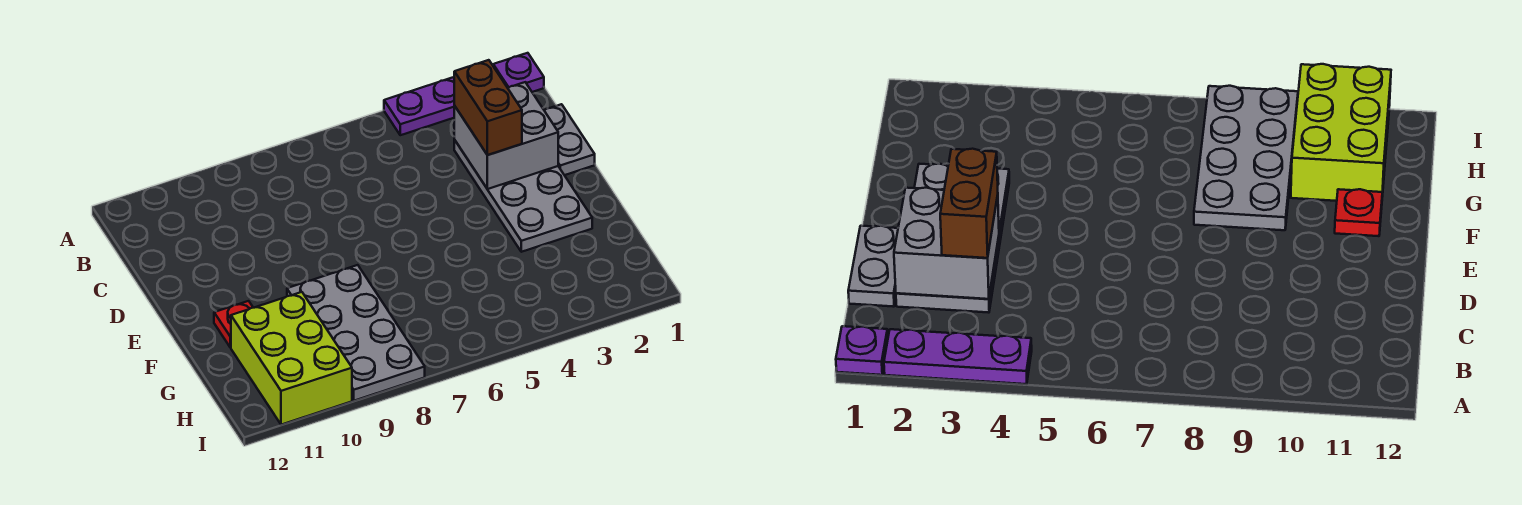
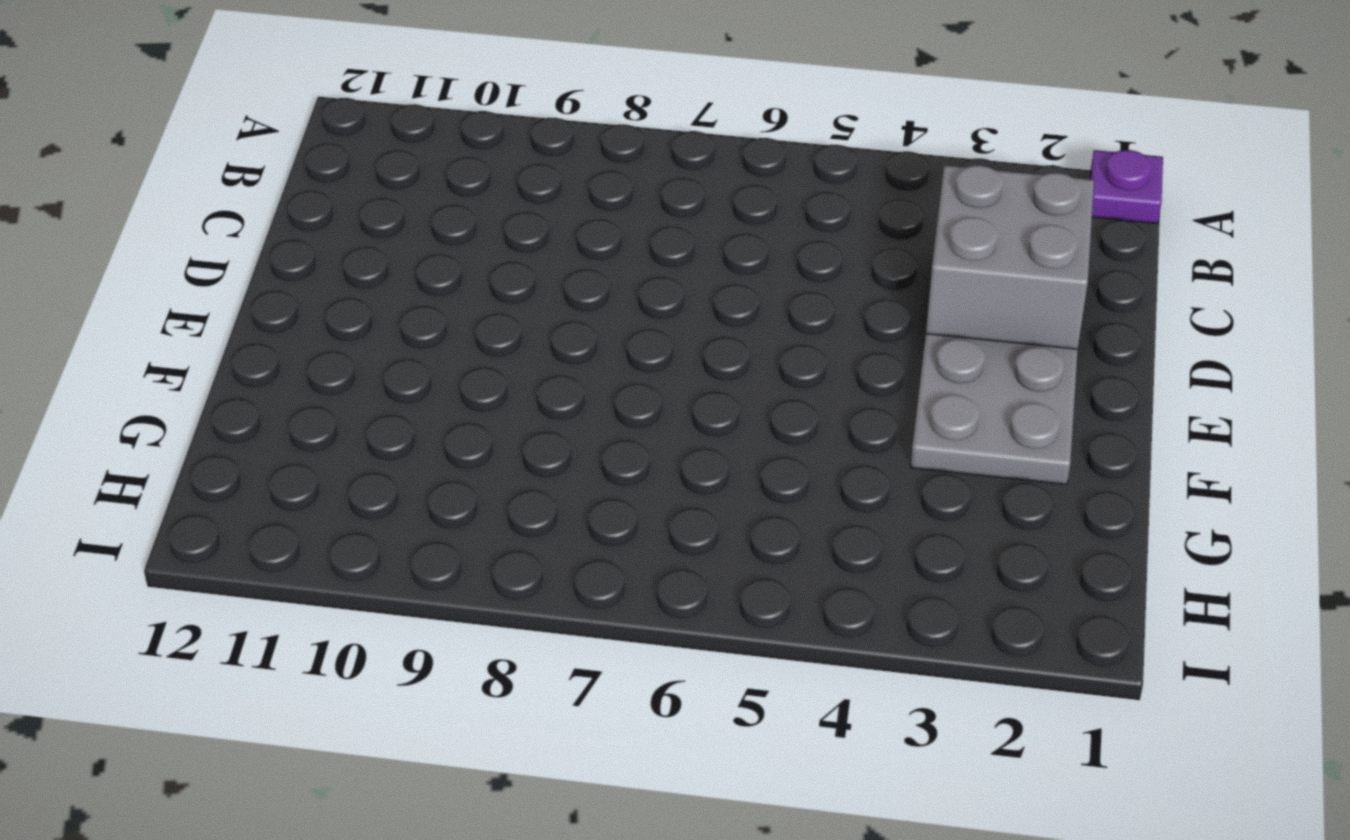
none -> purple plate A2:A4 level 1
none -> grey plate C1:D1 level 1

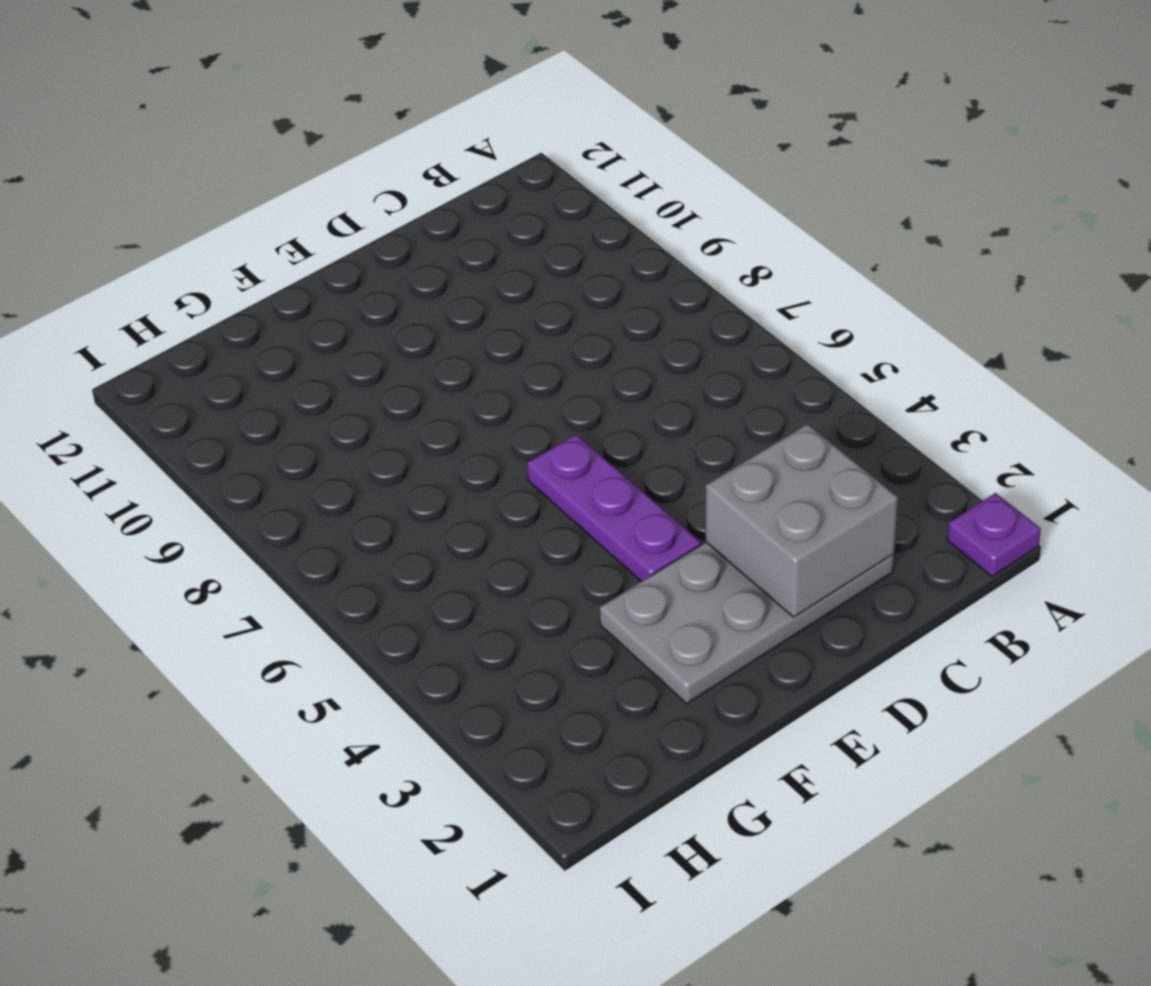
purple plate E4:E6 level 1 -> purple plate A2:A4 level 1
none -> grey plate C1:D1 level 1
none -> grey plate F8:I9 level 1

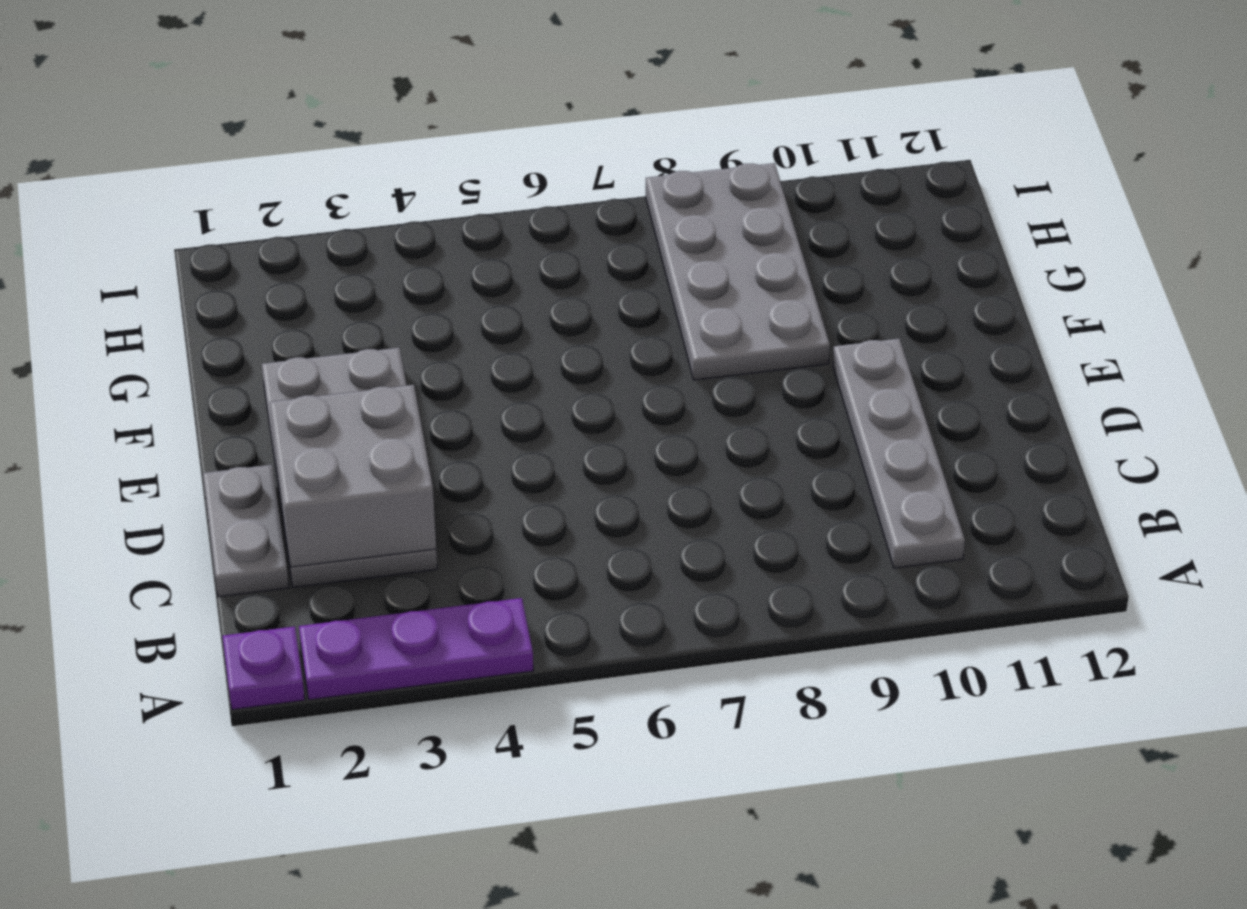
grey plate B10:E10 level 1 -> none
none -> red plate F11 level 1
none -> lime brick G10:I11 level 1

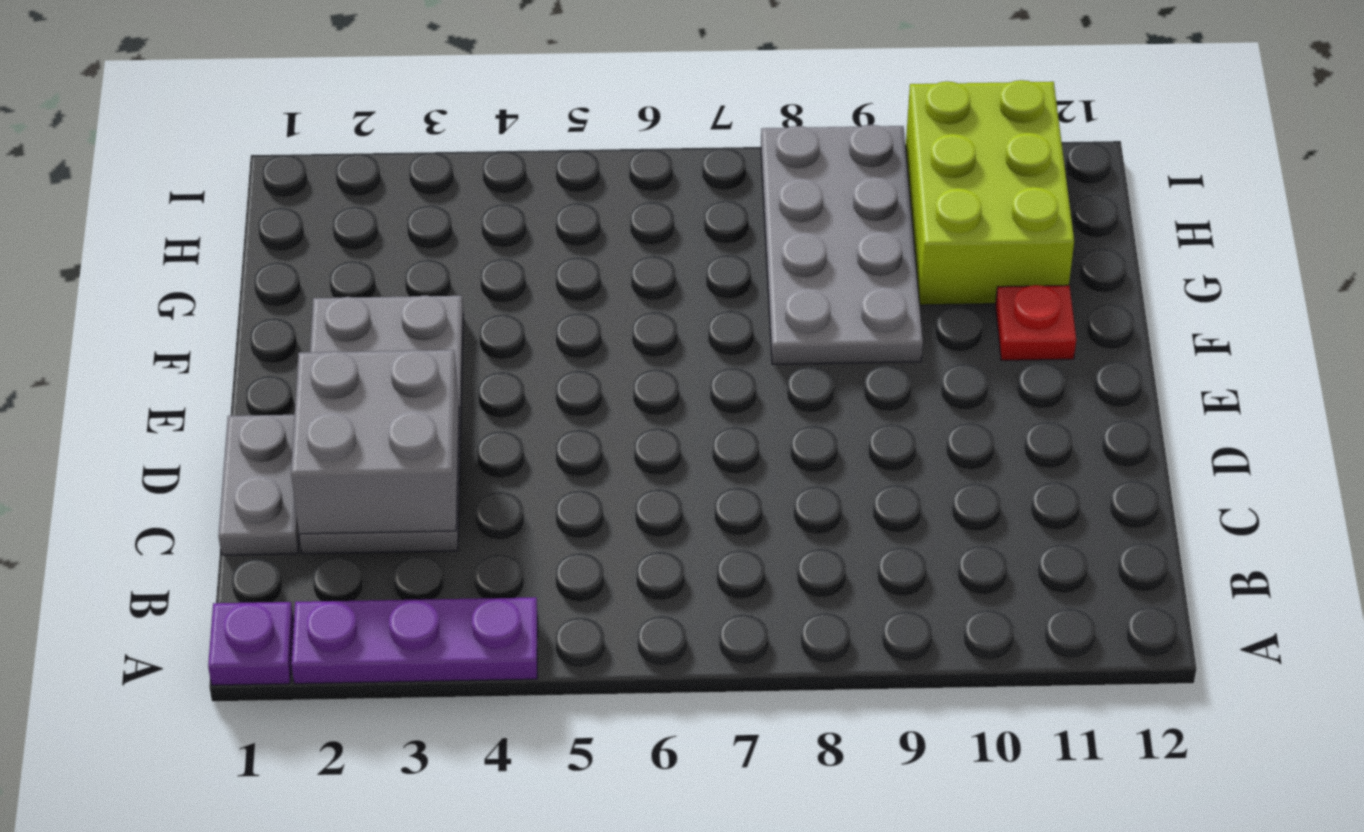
none -> brown brick C3:D3 level 3

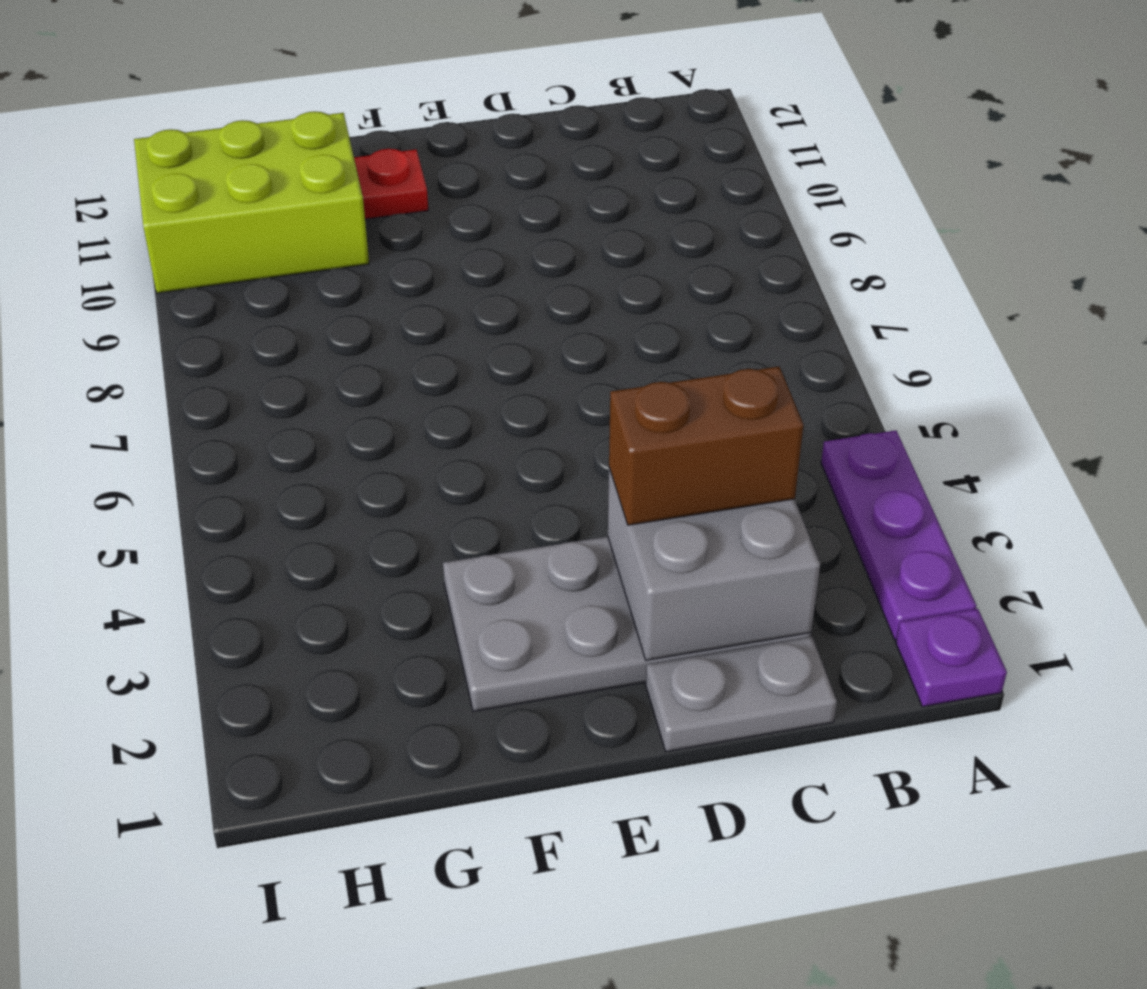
none -> grey plate F8:I9 level 1

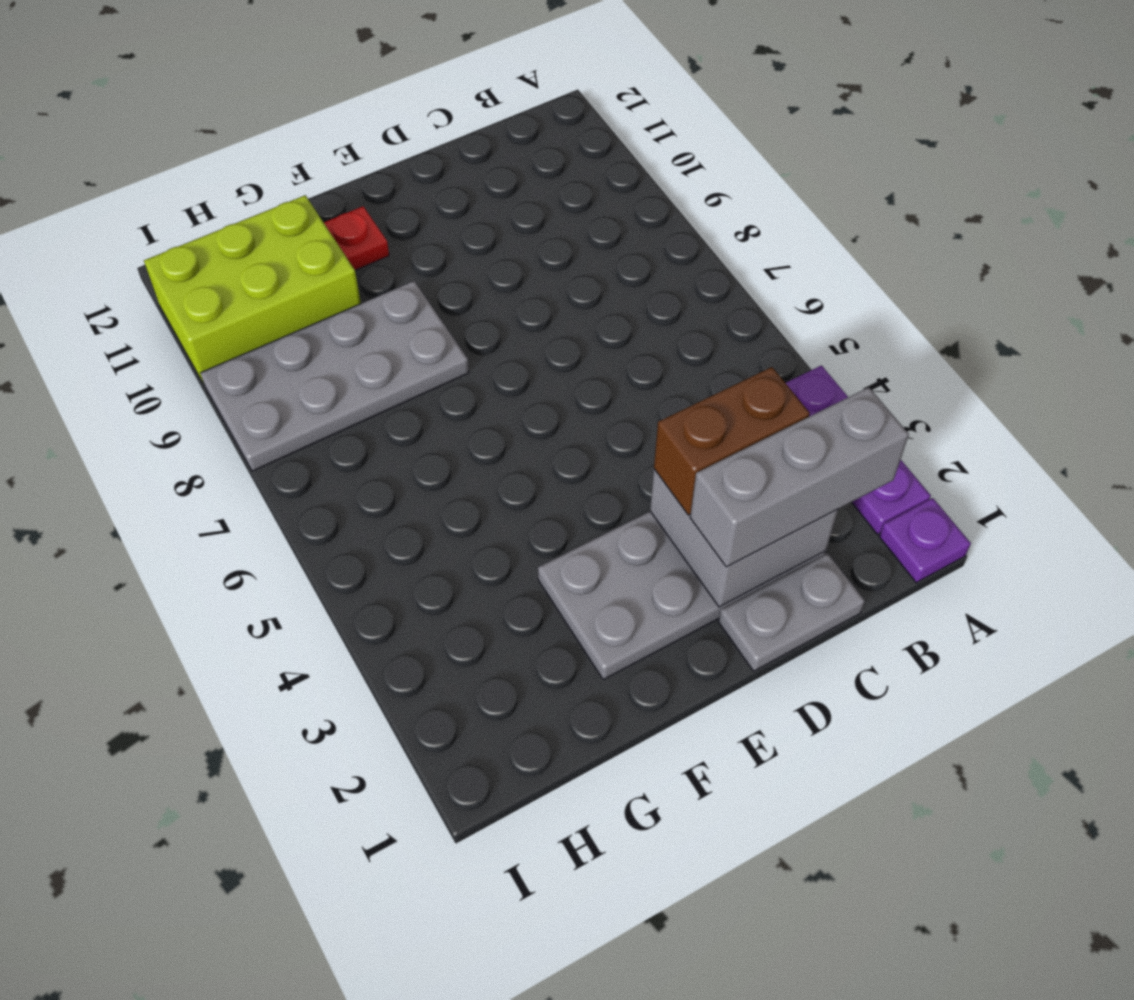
grey brick B2:D2 level 3 -> none

